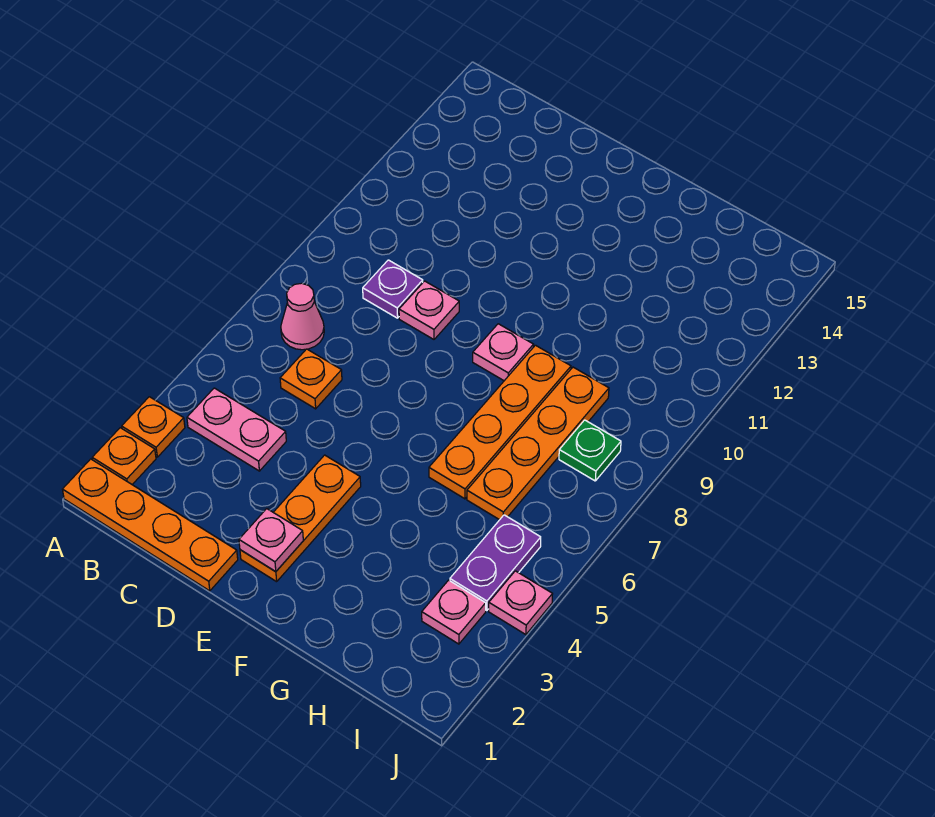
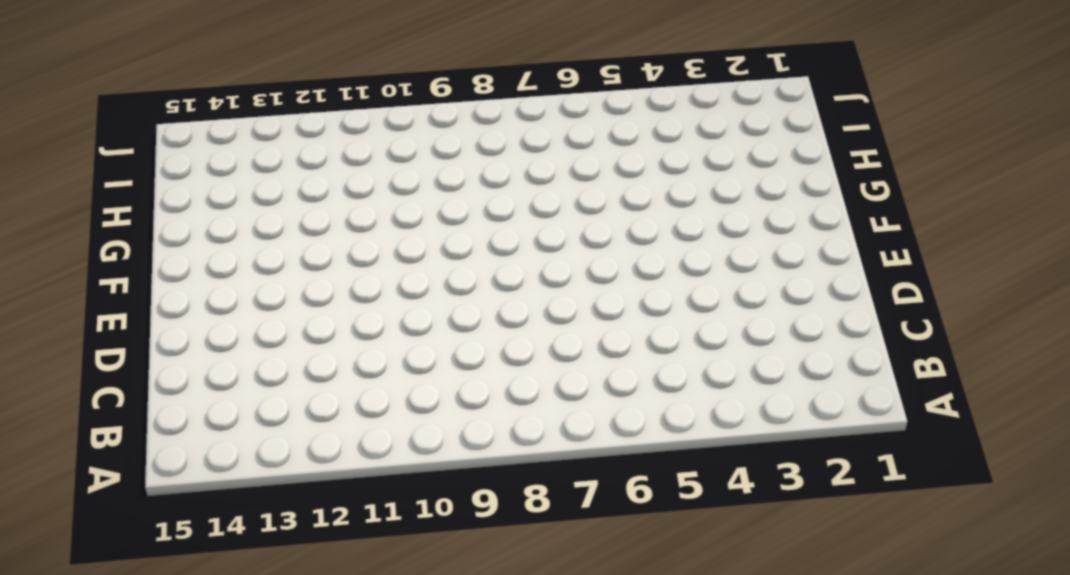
none -> orange plate A1:D1 level 1
none -> orange plate A2 level 1
none -> orange plate A3 level 1

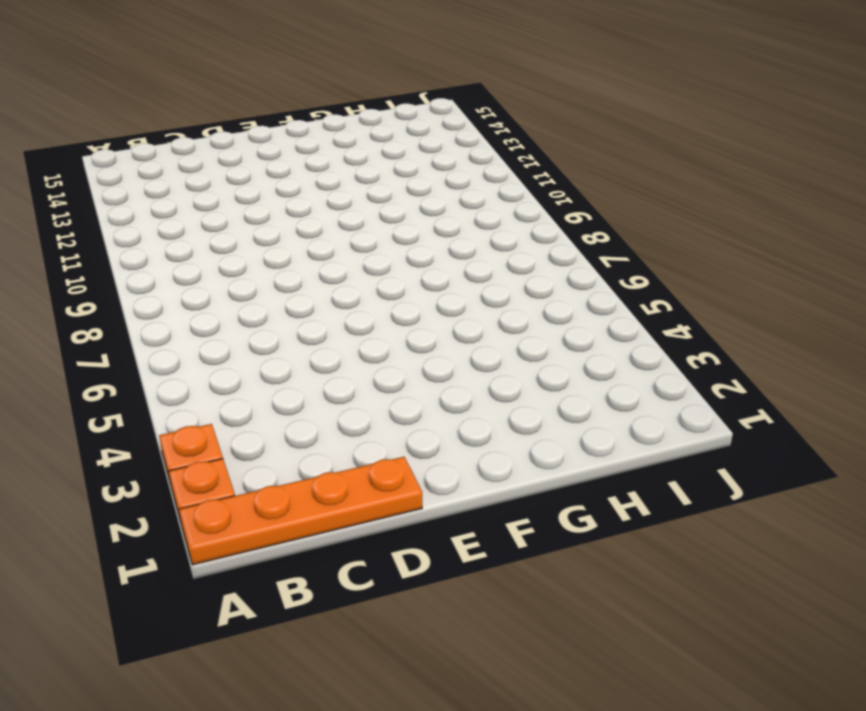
none -> pink plate B4:C4 level 1
none -> pink cone B7 level 1
none -> orange plate C6 level 1

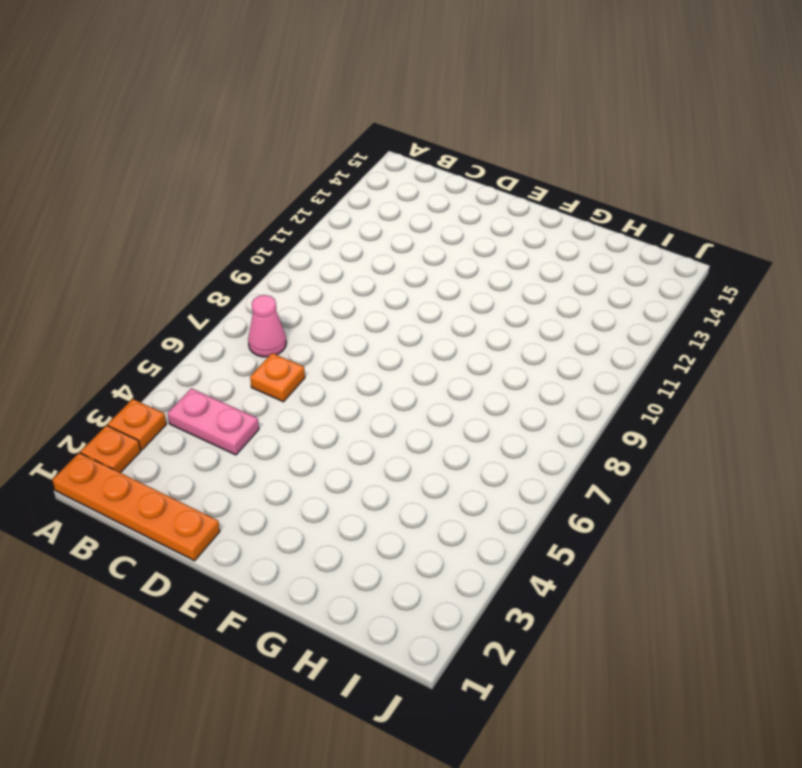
none -> purple plate C9 level 1
none -> pink plate D9 level 1
none -> orange plate E2:E4 level 1

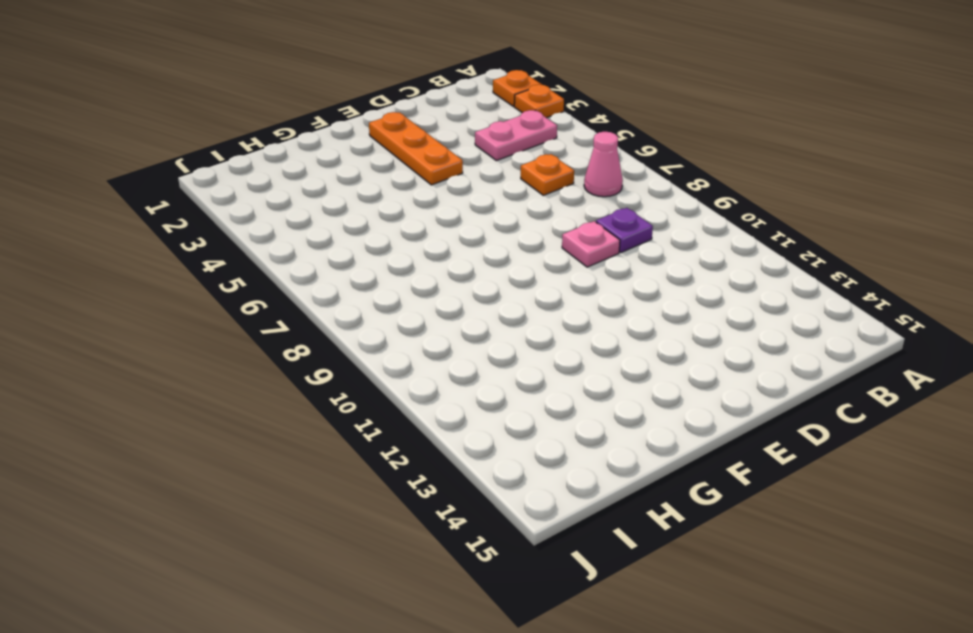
none -> orange plate A1:D1 level 1
none -> pink plate F9 level 1
none -> orange plate G6:G9 level 1

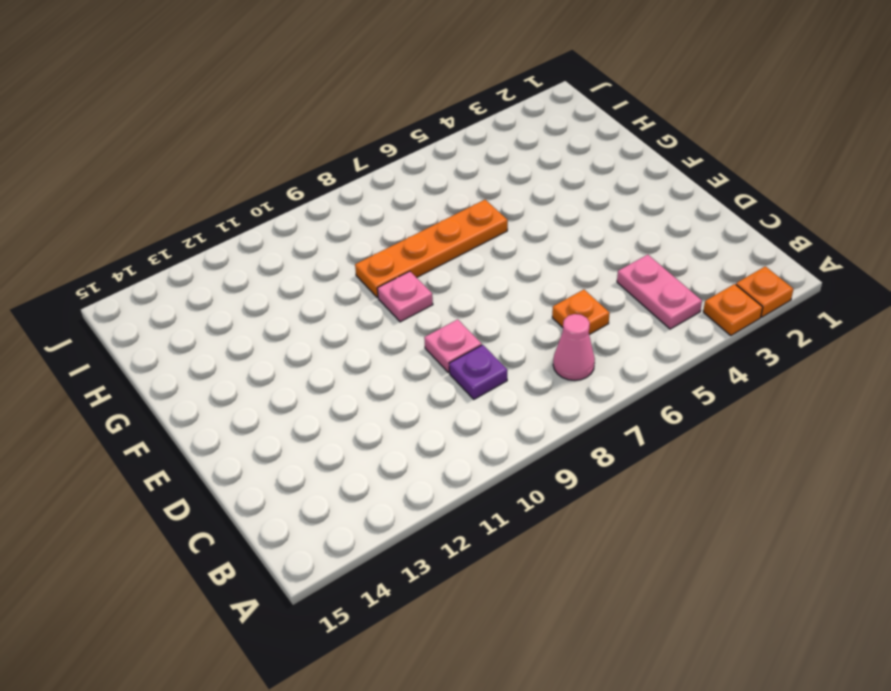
none -> orange plate A1:D1 level 1
none -> orange plate E2:E4 level 1
none -> orange plate H6:H9 level 1

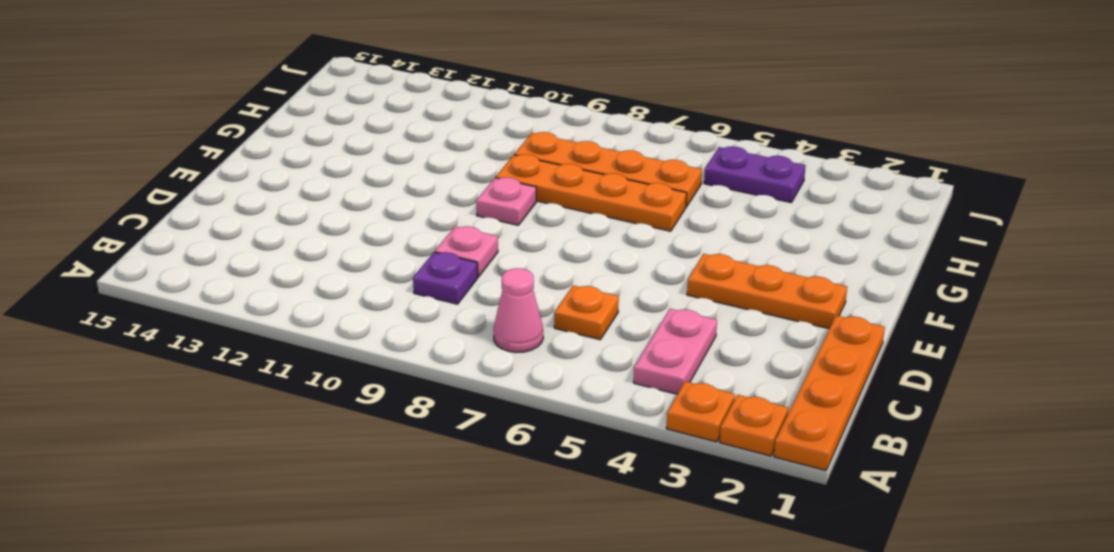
none -> pink plate I3 level 1
none -> green plate I8 level 1
none -> pink plate J4 level 1

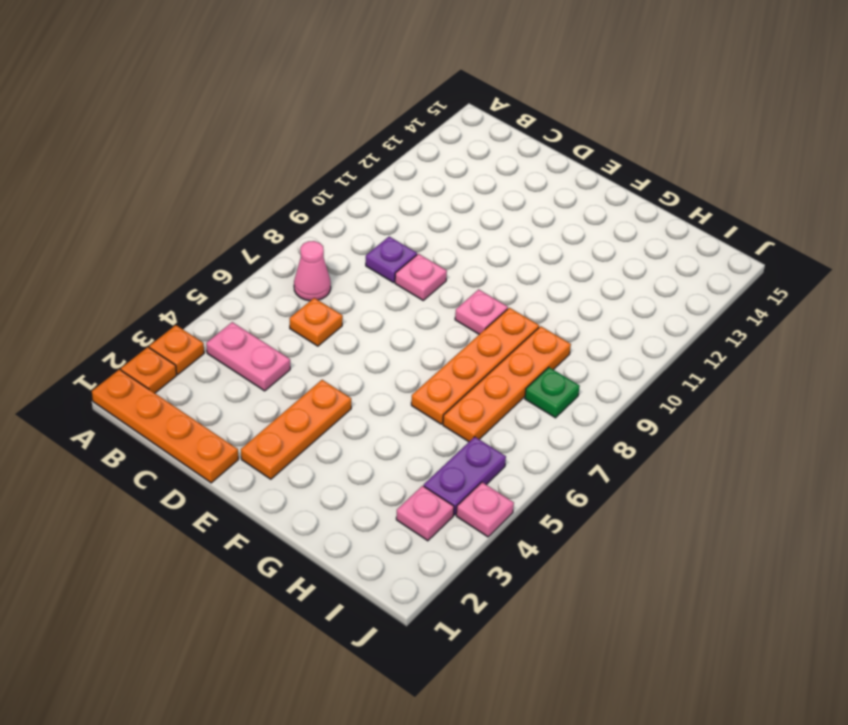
none -> pink plate E2 level 2

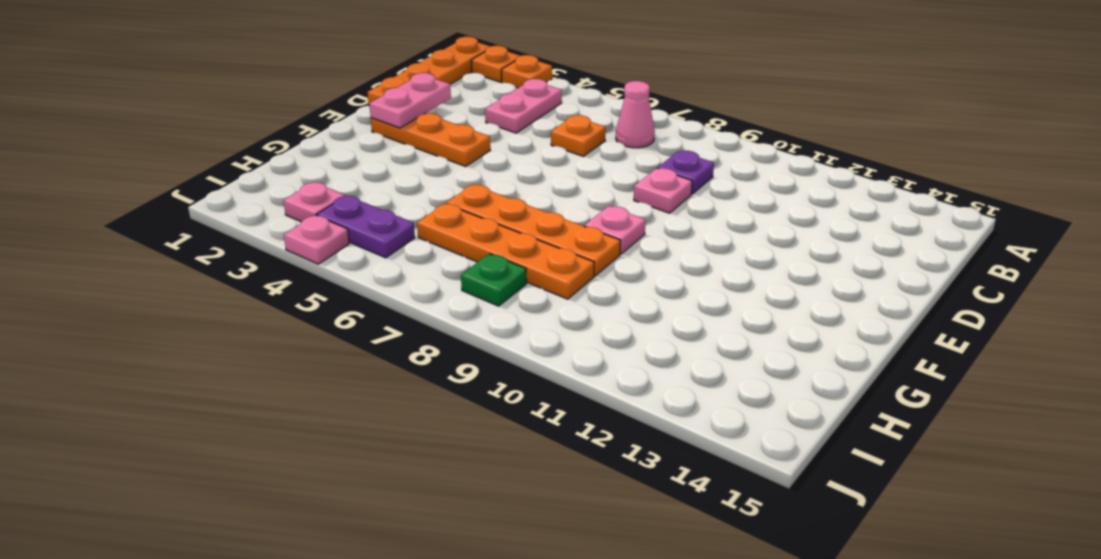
pink plate D2:E2 level 2 -> pink plate E2 level 2

